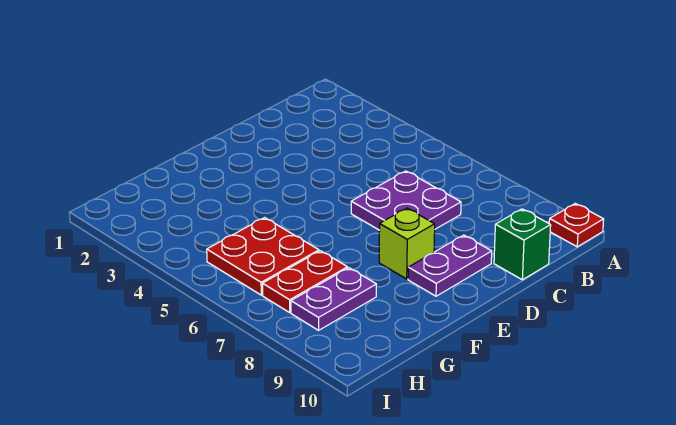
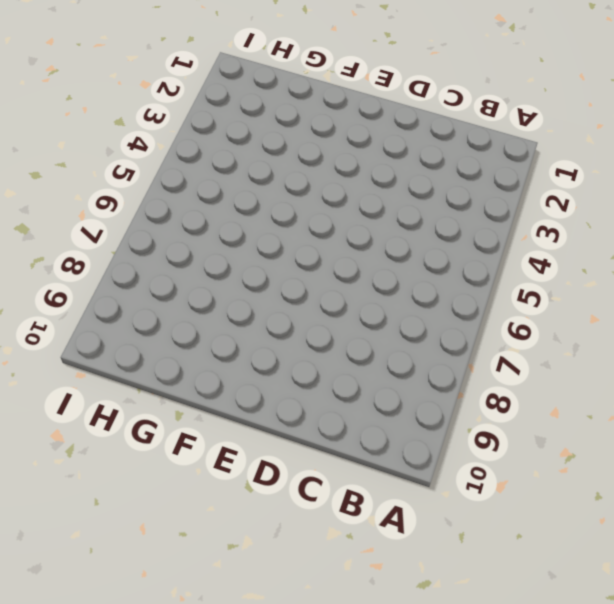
none -> red plate A10 level 1
none -> purple plate C6:D7 level 1

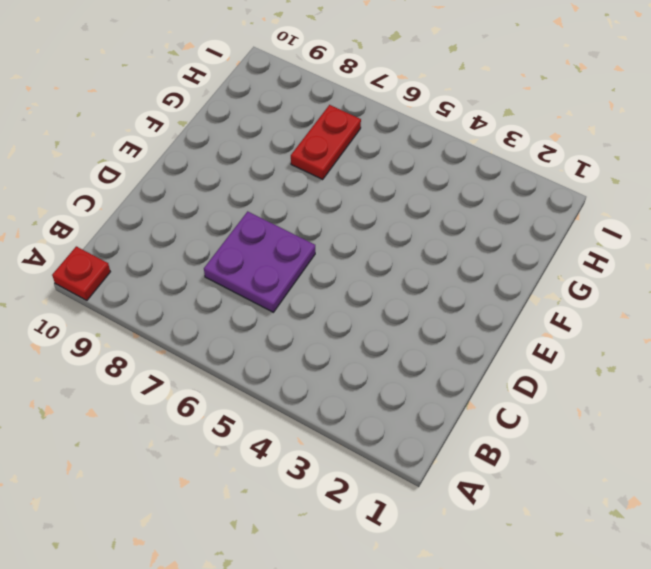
none -> green brick C10 level 1
none -> purple plate D9:E9 level 1

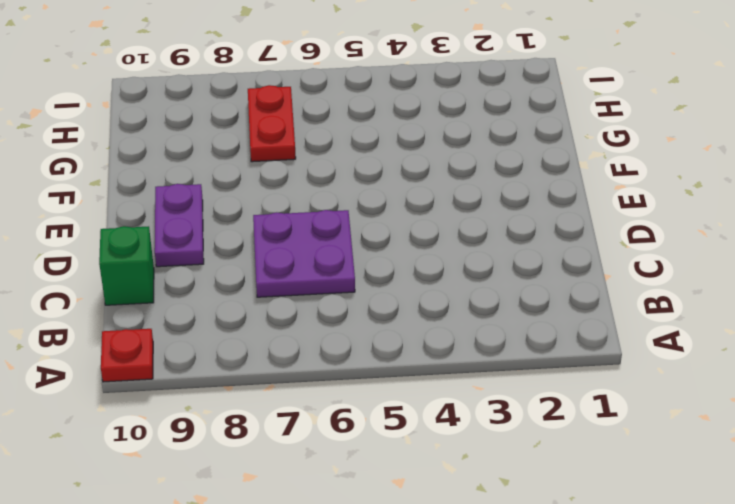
none -> lime brick E8 level 1
none -> red plate G5:H6 level 1

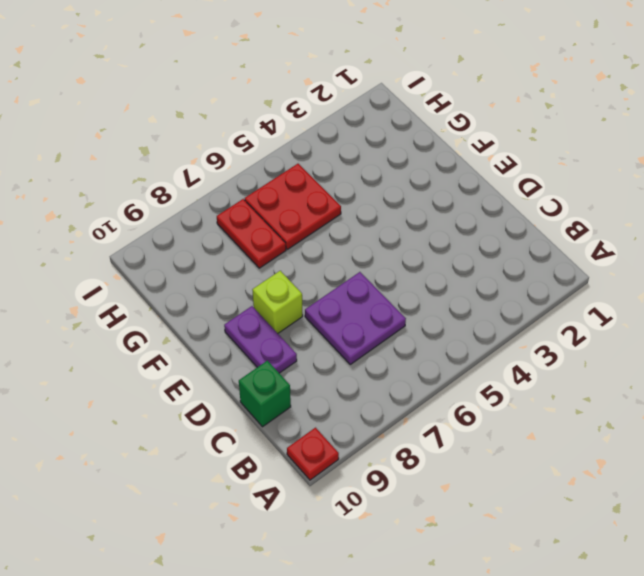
none -> purple plate G8:H8 level 1

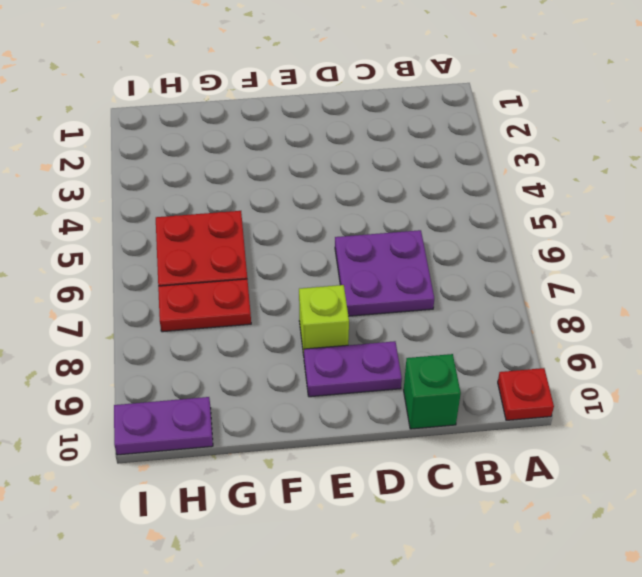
purple plate H10:I10 level 1 -> purple plate G8:H8 level 1

